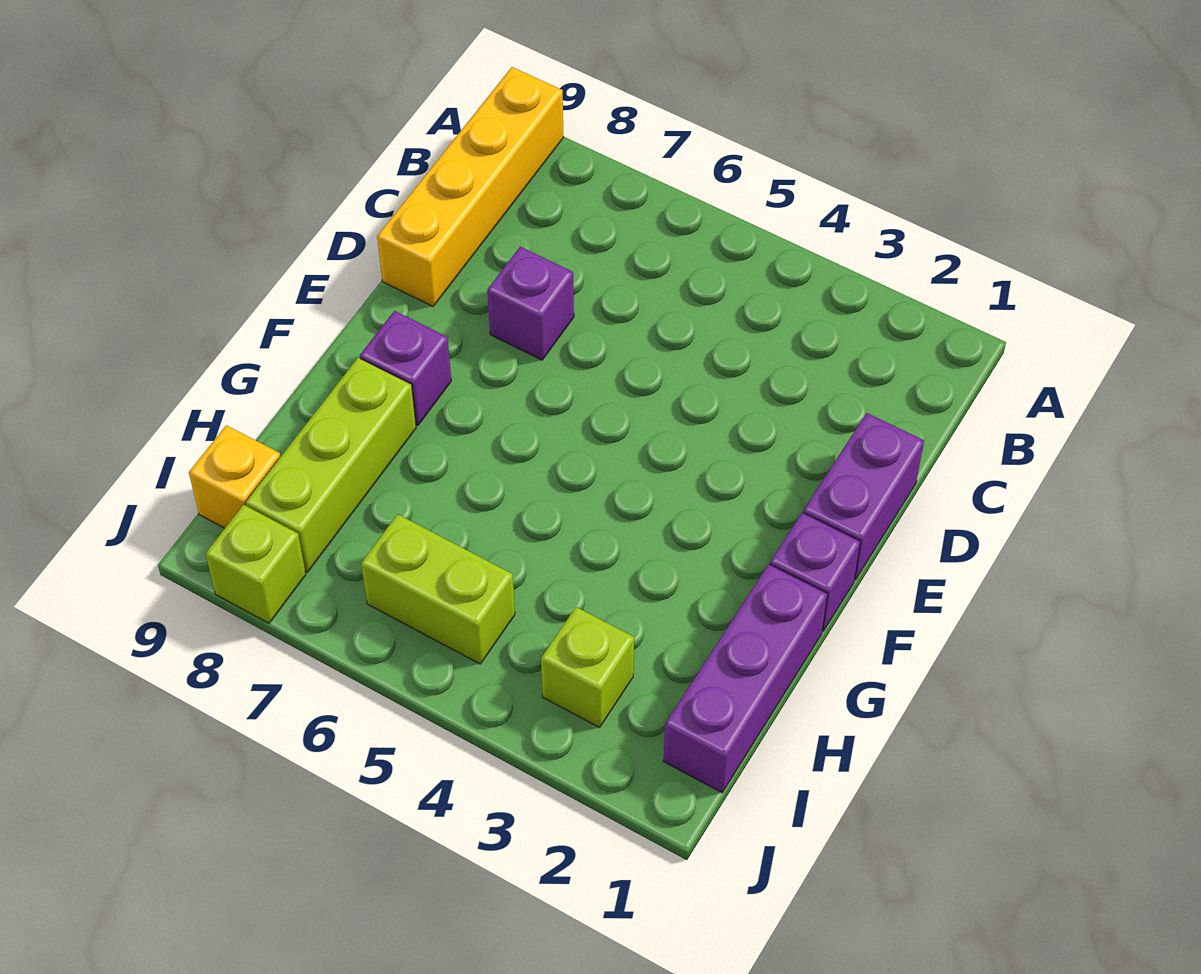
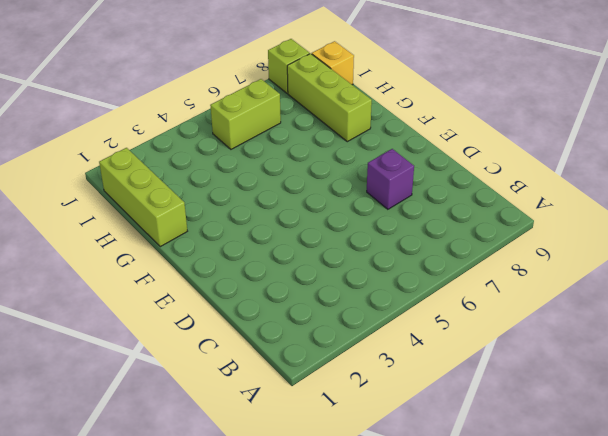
lime brick G1:I1 level 1 -> purple brick G1:I1 level 1
none -> yellow brick A9:D9 level 1
none -> purple brick D1:E1 level 1

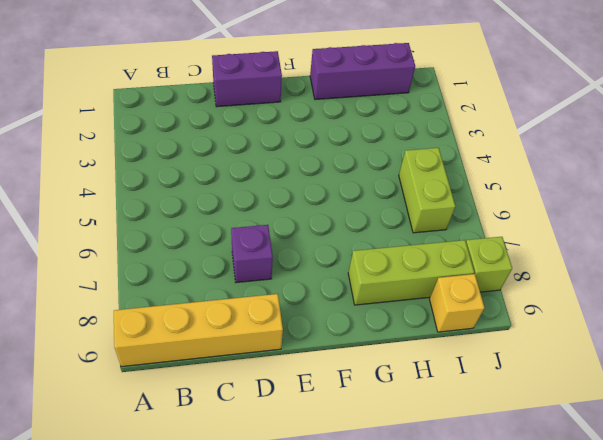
none -> purple brick F1 level 1
none -> purple brick F8 level 1

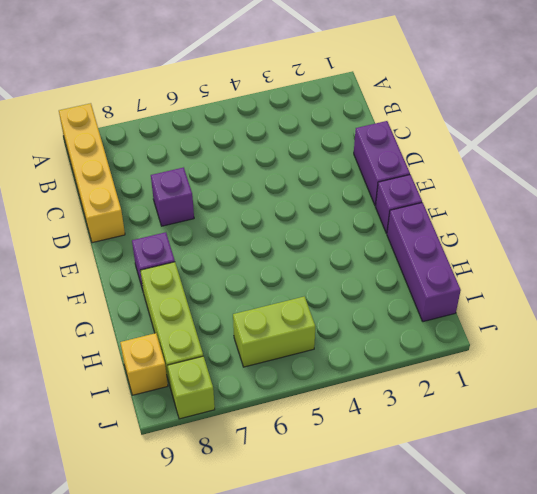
none -> lime brick I3 level 1

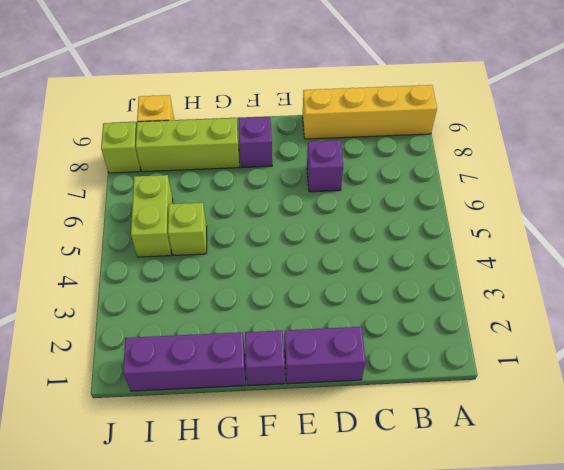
lime brick H5 level 1 -> lime brick I3 level 1

